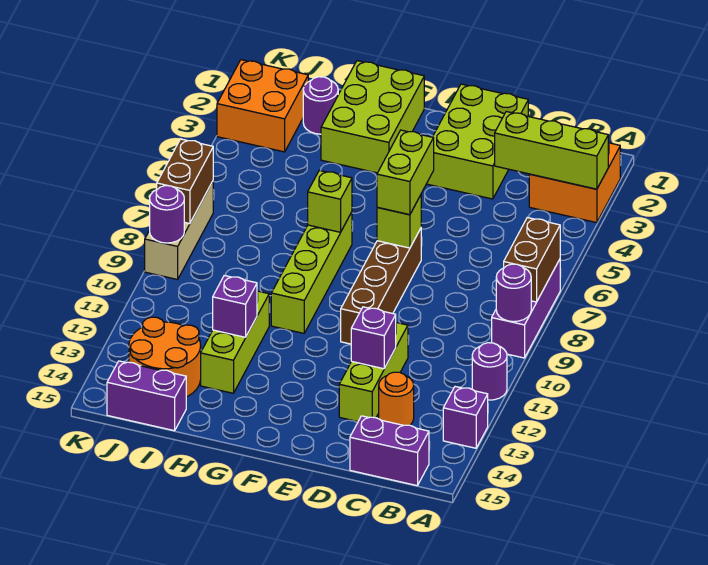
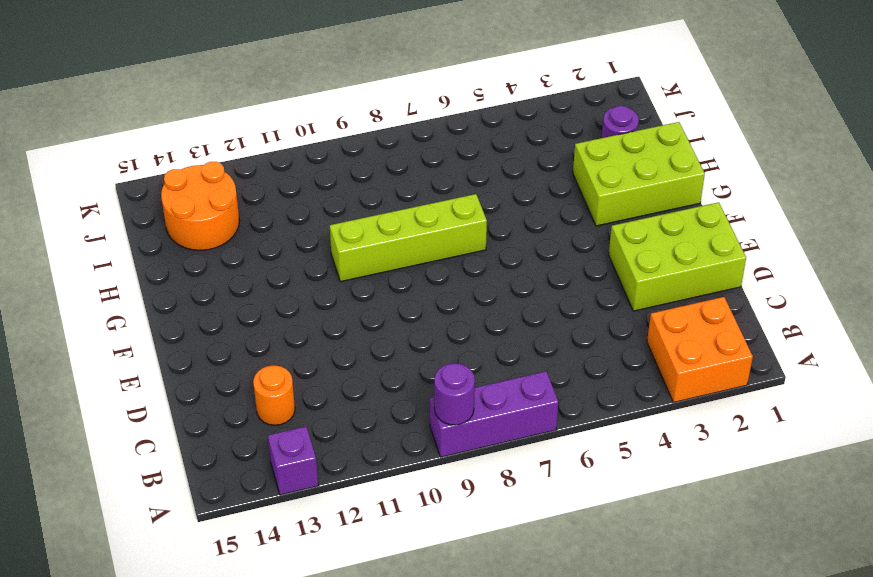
none -> purple round brick A11 level 1
none -> purple brick B15:C15 level 1
none -> lime brick D11:D13 level 1

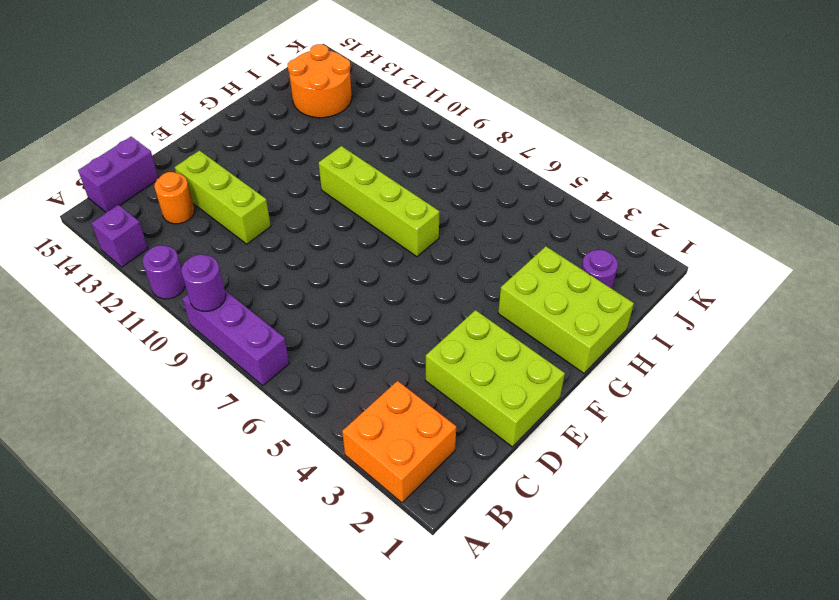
none -> brown brick E7:E10 level 1
none -> lime brick H11:H13 level 1
none -> purple brick I15:J15 level 1

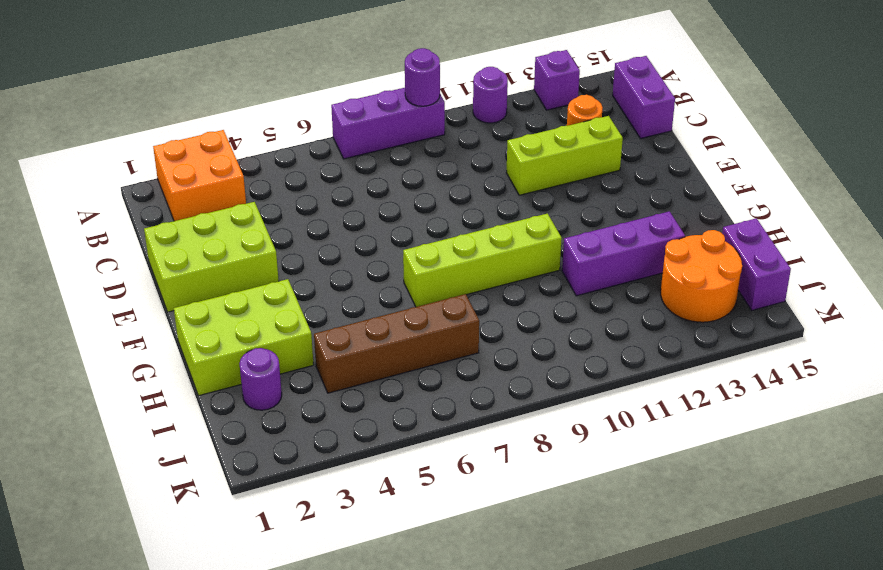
purple brick H11:H13 level 1 -> lime brick H11:H13 level 1
brown brick I4:I7 level 1 -> brown brick E7:E10 level 1
none -> orange brick J2:K3 level 1
none -> tan brick K7:K9 level 1
none -> lime brick A3:C3 level 2

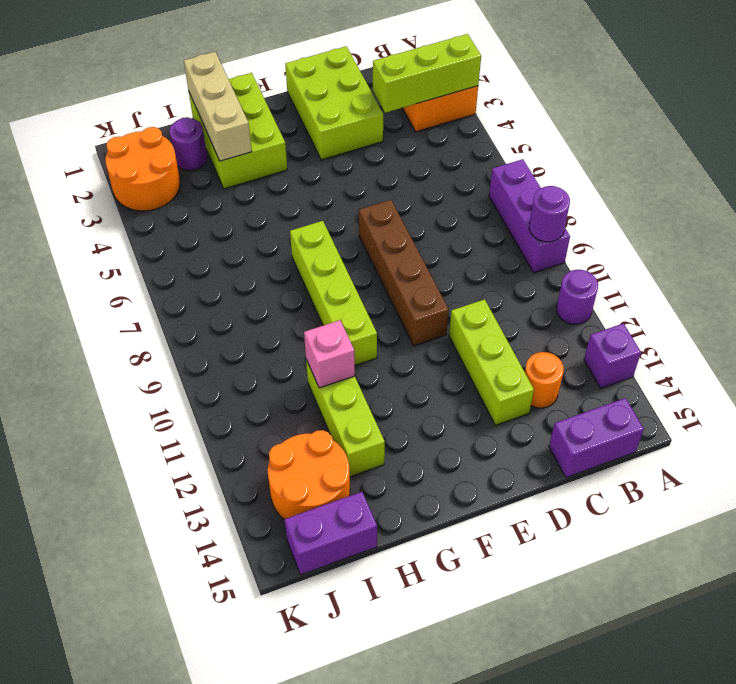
tan brick H1:H3 level 2 -> tan brick K7:K9 level 1
pink brick H11 level 2 -> none
orange round brick J2:K3 level 1 -> orange brick J2:K3 level 1
none -> brown brick A7:A8 level 2
none -> purple brick D12 level 2
none -> lime brick E7 level 2

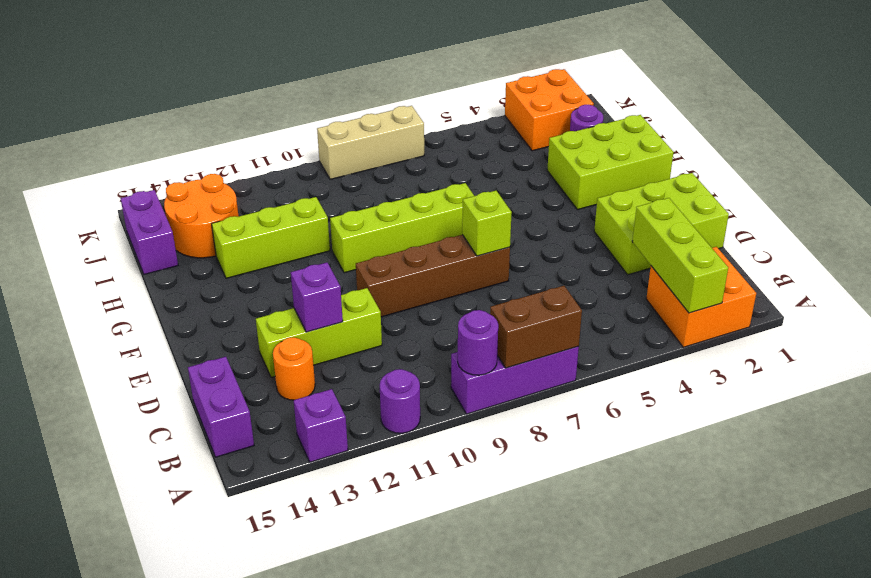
none -> lime brick G7 level 2
none -> purple brick H12 level 2
none -> brown brick K7:K8 level 2

